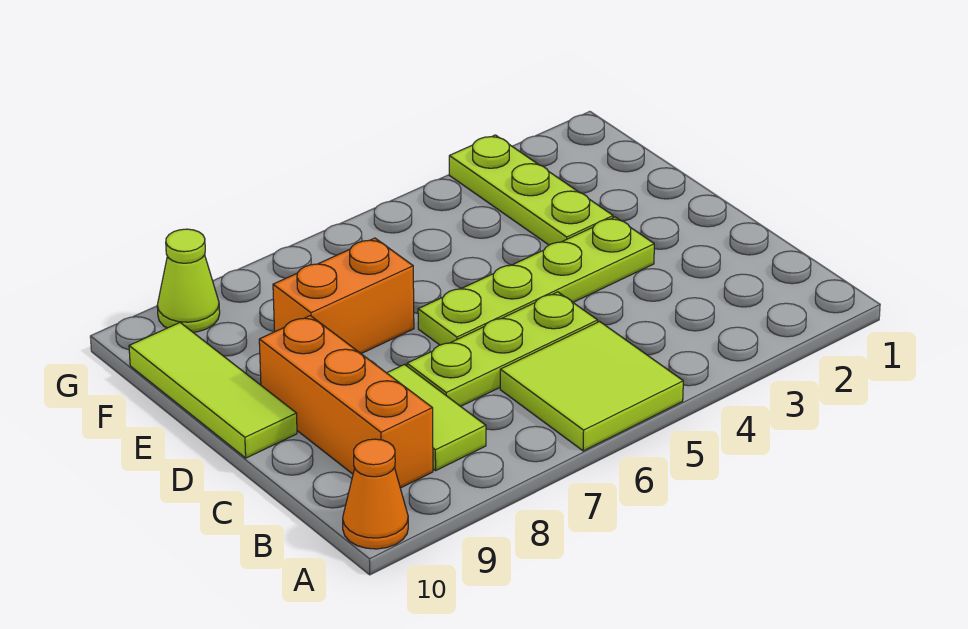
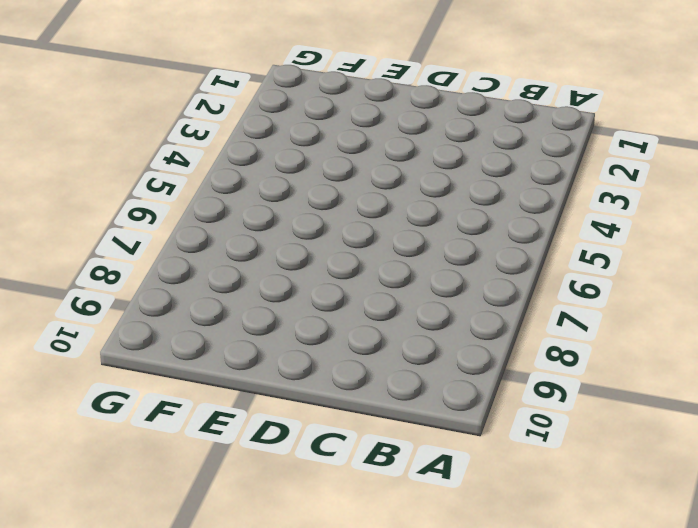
none -> lime tile A5:B6 level 1
none -> orange cone A10 level 1

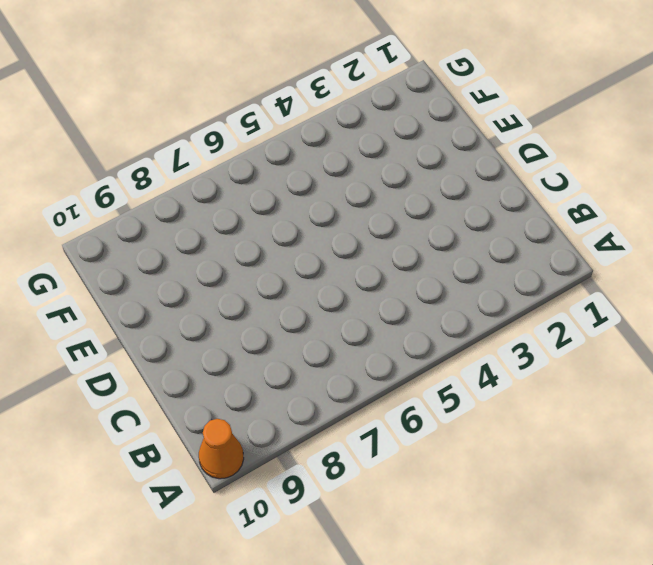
none -> lime tile A5:B6 level 1
none -> lime tile B8:C8 level 1

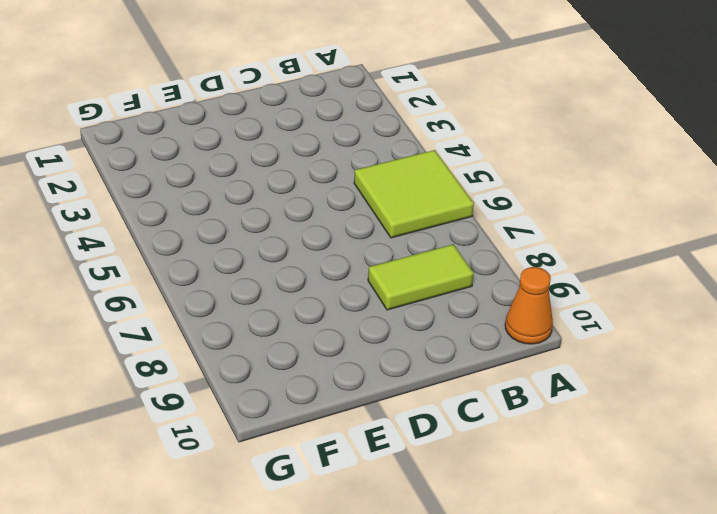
none -> orange brick B9:D9 level 1
none -> lime plate C5:C7 level 1

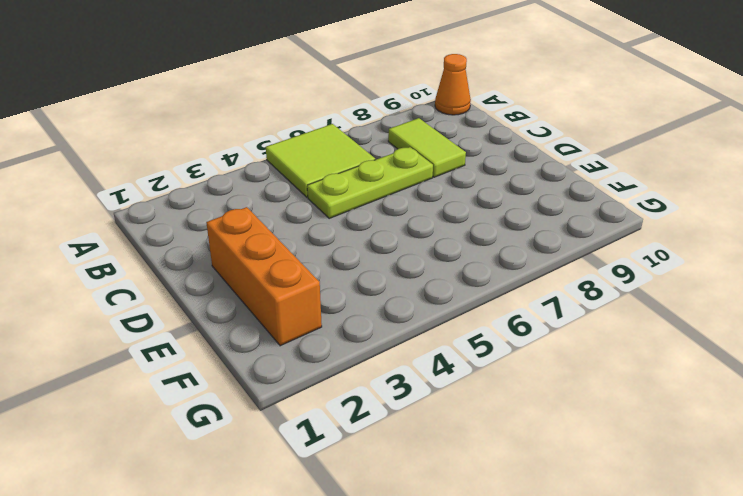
orange brick D2:F2 level 1 -> orange brick B9:D9 level 1
none -> lime plate D3:D6 level 1
none -> lime tile D10:F10 level 1

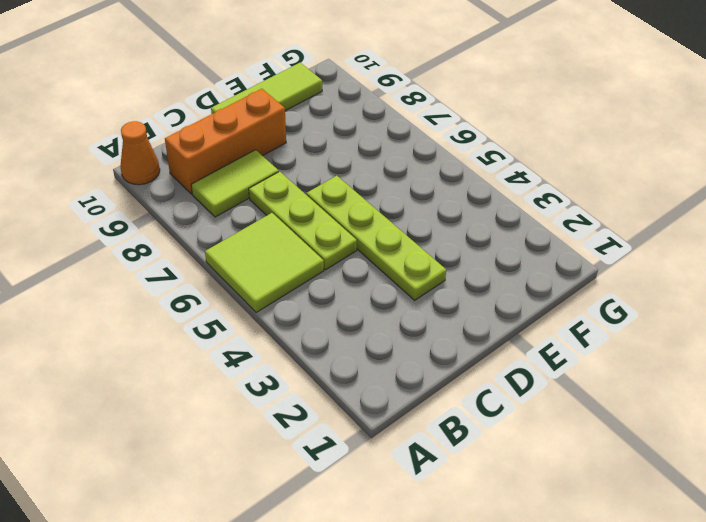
none -> lime plate E3:G3 level 1
none -> orange brick E7:E8 level 1

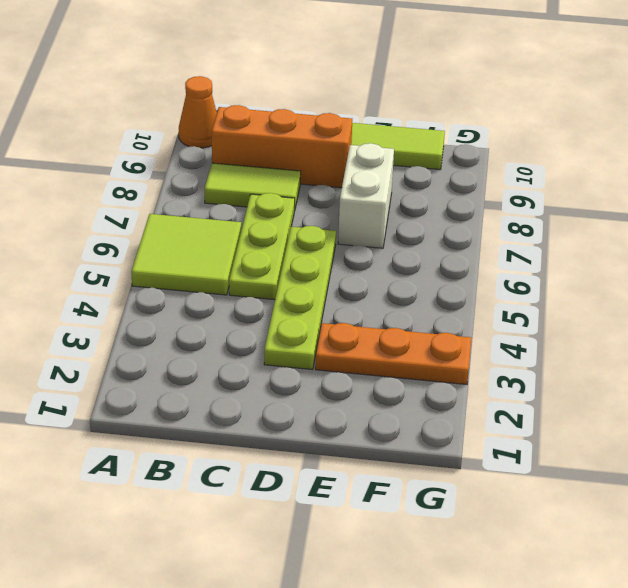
orange plate E3:G3 level 1 -> lime plate E3:G3 level 1
white brick E7:E8 level 1 -> orange brick E7:E8 level 1
none -> lime cone G9 level 1

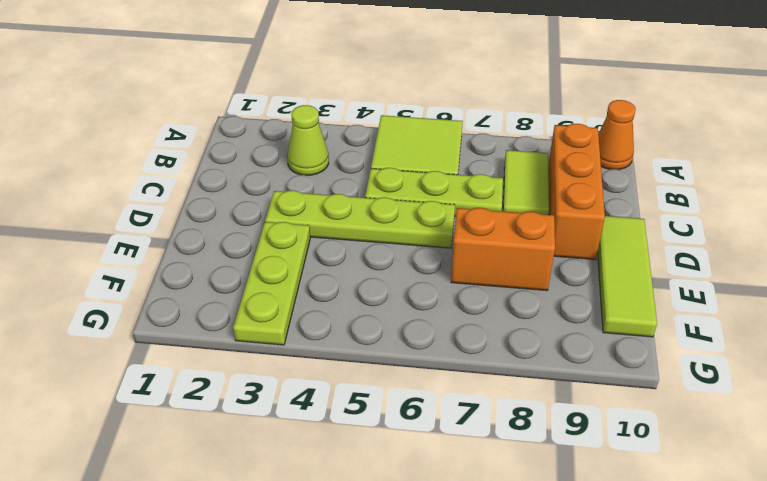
lime cone B3 level 1 -> lime cone G9 level 1

